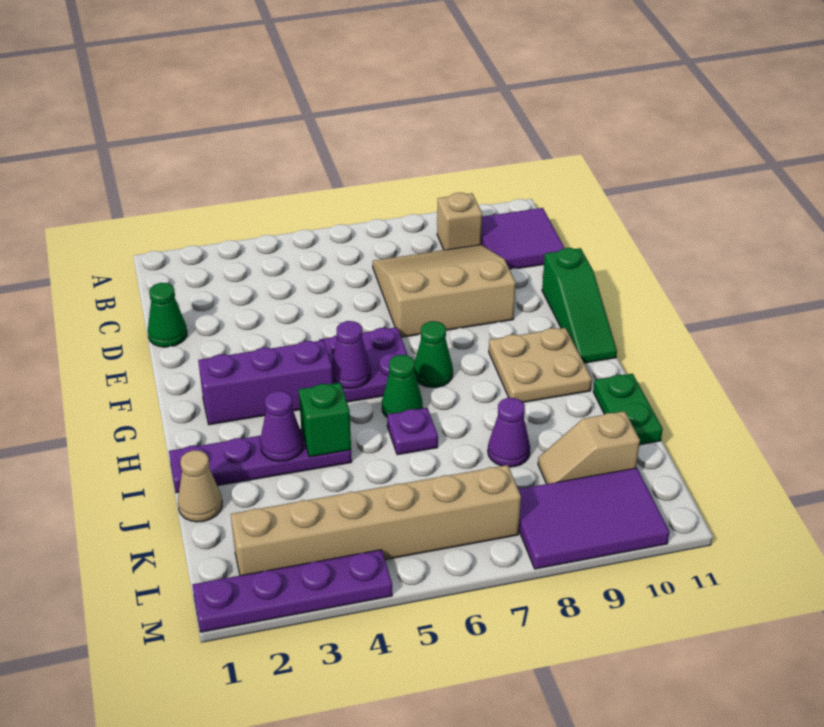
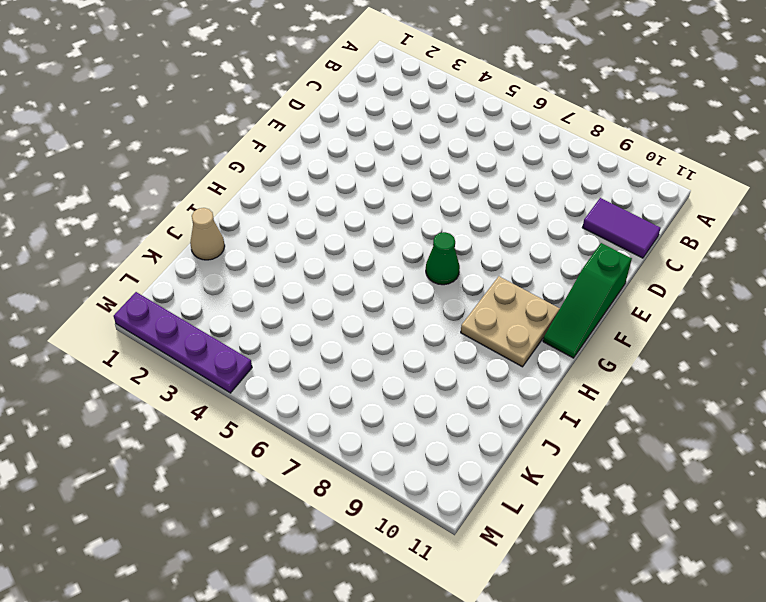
purple tile C10:C11 level 1 -> purple tile B10:C11 level 1
none -> tan brick B9 level 1
none -> tan slope C7:E9 level 1 top E
none -> green cone D1 level 1

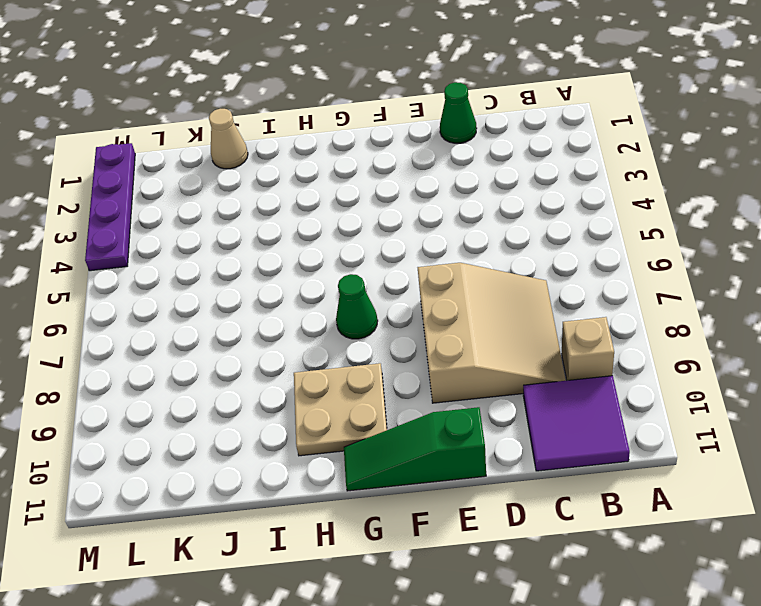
none -> purple plate F5:G6 level 1
none -> purple brick G2:G4 level 1
none -> green cone H6 level 1

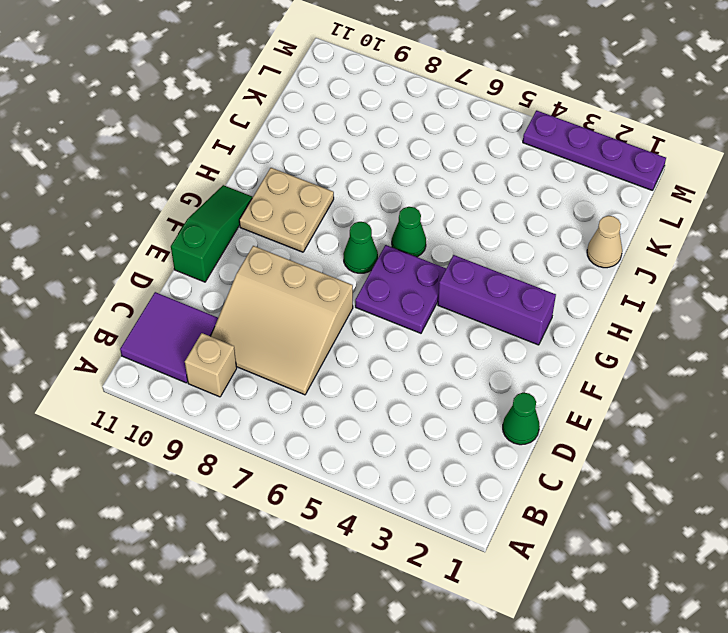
none -> purple plate I1:I4 level 1
none -> purple plate I6 level 1
none -> green plate I11:J11 level 1

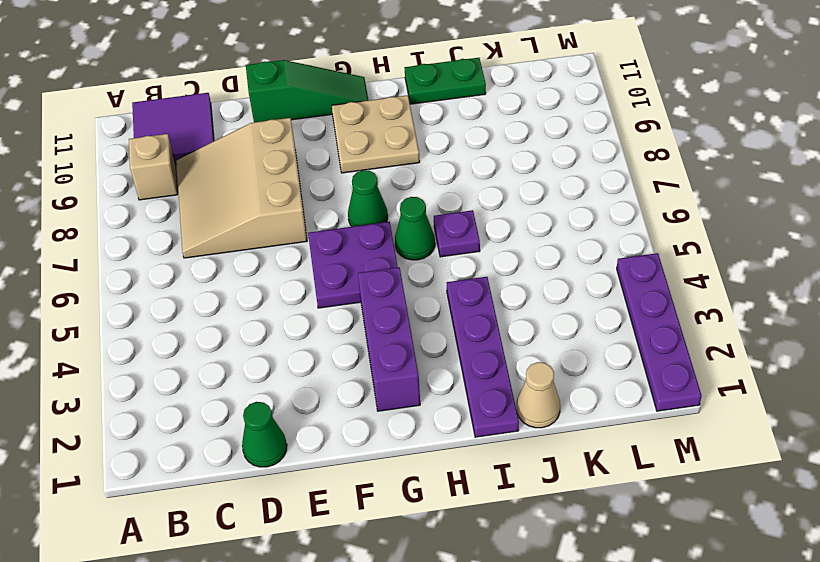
none -> purple cone J8 level 1
none -> tan slope K9:K10 level 1 top 10
none -> tan brick L2:L7 level 1

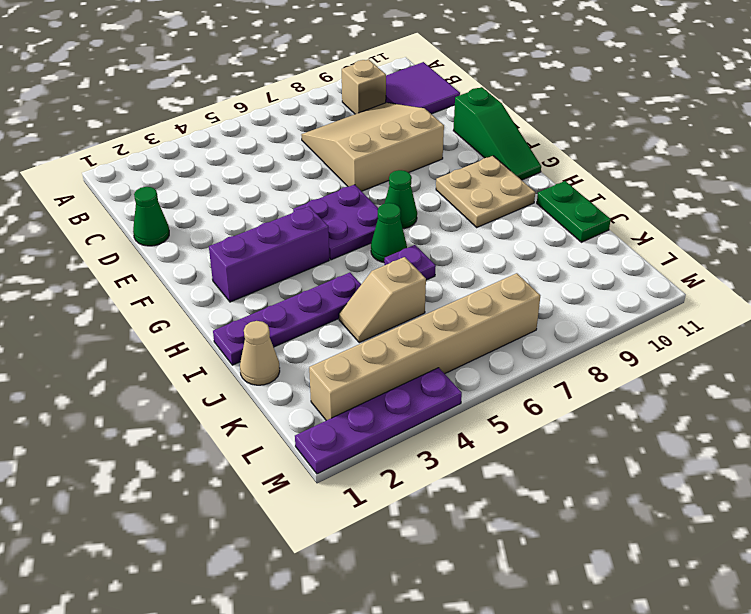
tan slope J4:J5 level 1 top 5 -> tan slope K9:K10 level 1 top 10
none -> purple cone J8 level 1
none -> purple tile L8:M10 level 1
none -> purple cone G5 level 2

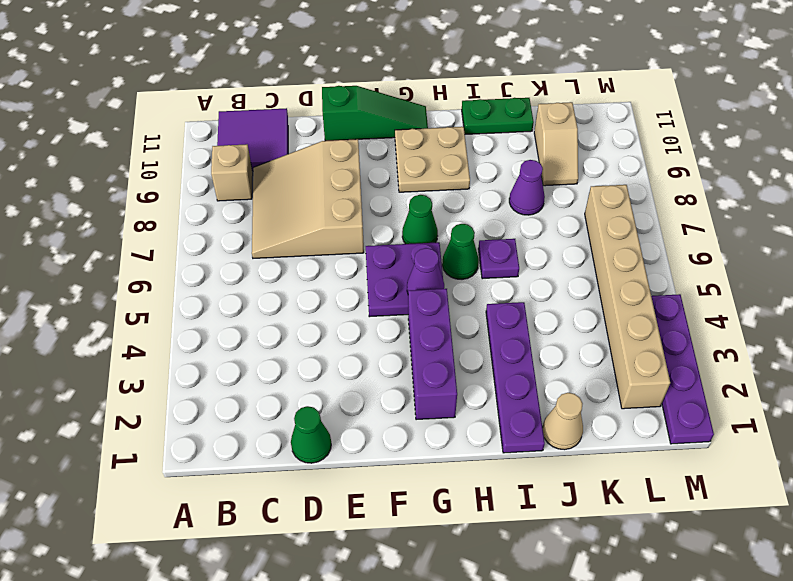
none -> purple tile L8:M10 level 1
none -> purple cone I3 level 2
none -> green brick I4 level 2

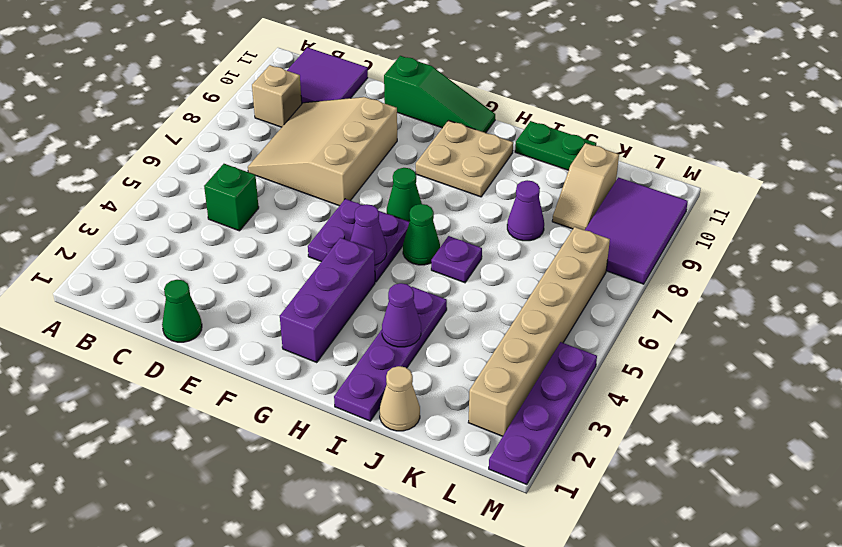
green brick C5 level 1 -> green brick I4 level 2

